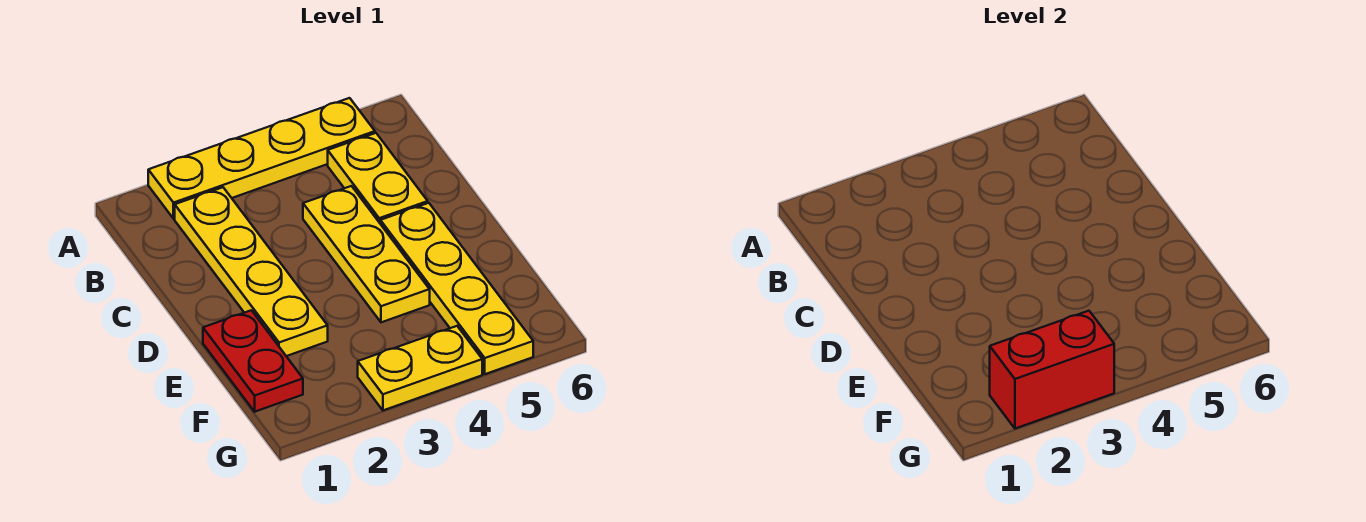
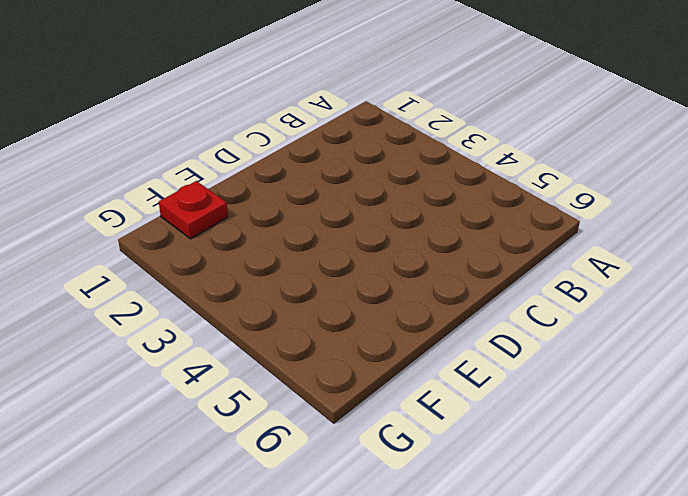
red plate F1 level 1 -> red plate E1:F1 level 1
none -> yellow plate A2:A5 level 1
none -> yellow plate B2:E2 level 1

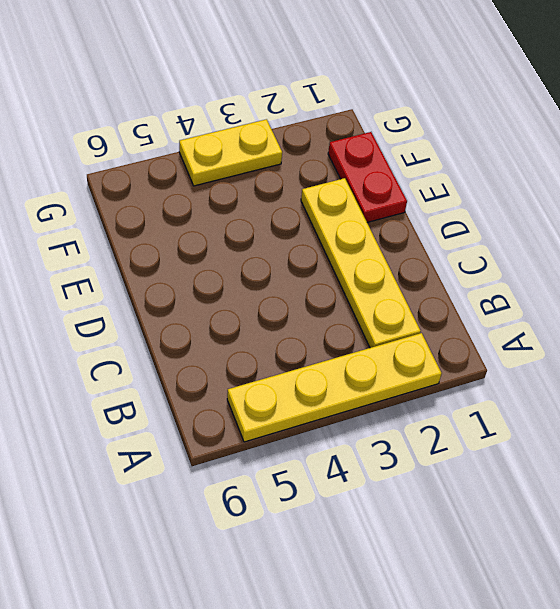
none -> yellow plate B5:C5 level 1
none -> yellow plate C4:E4 level 1

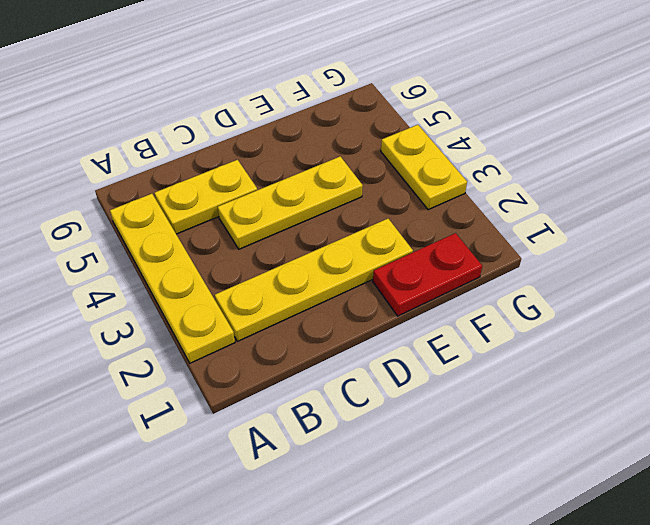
none -> yellow plate D5:G5 level 1
none -> red brick G2:G3 level 2

